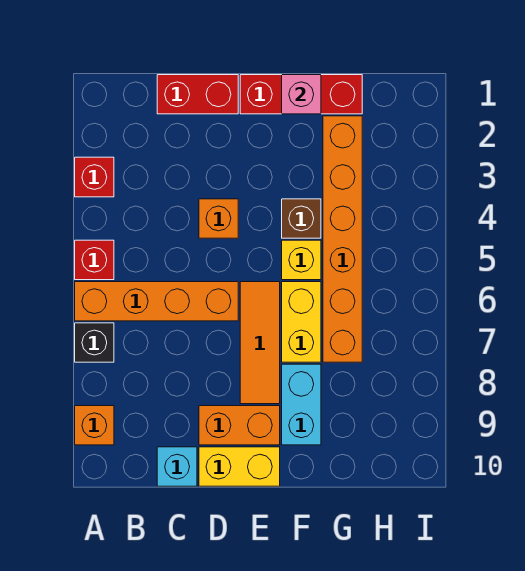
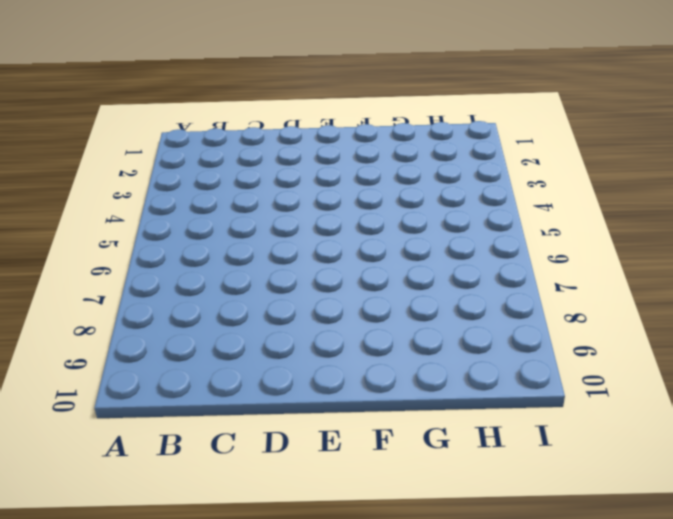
none -> red brick A3 level 1
none -> red brick A5 level 1
none -> orange brick A6:D6 level 1

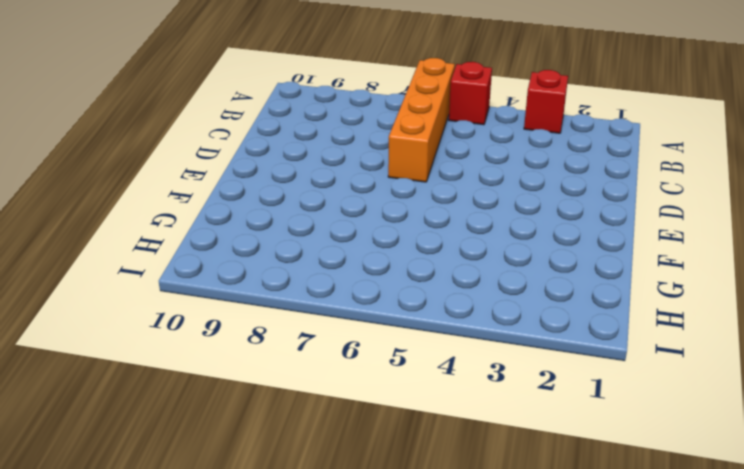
none -> black brick A7 level 1
none -> orange brick A9 level 1
none -> red brick C1:D1 level 1

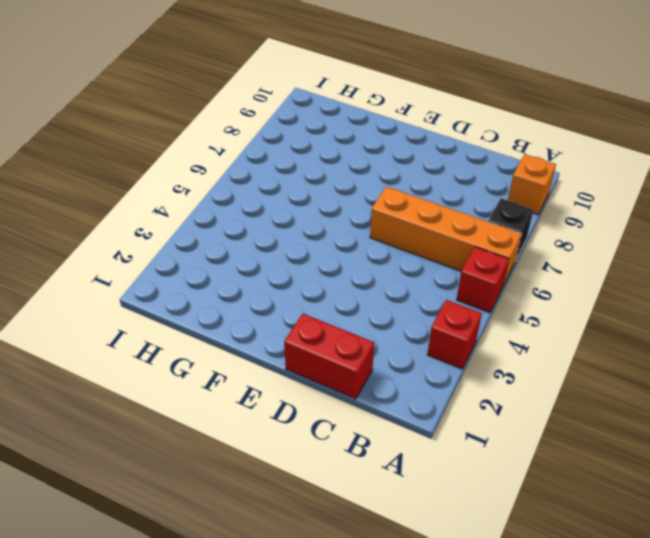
none -> cyan brick C10 level 1
none -> orange brick D4 level 1
none -> orange brick D9:E9 level 1

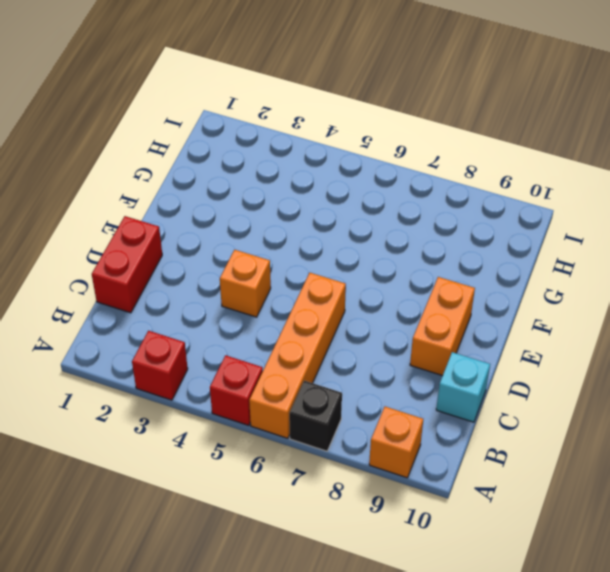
none -> yellow brick D10:E10 level 1
none -> red brick E1:G1 level 1
none -> orange tile E6:E8 level 1

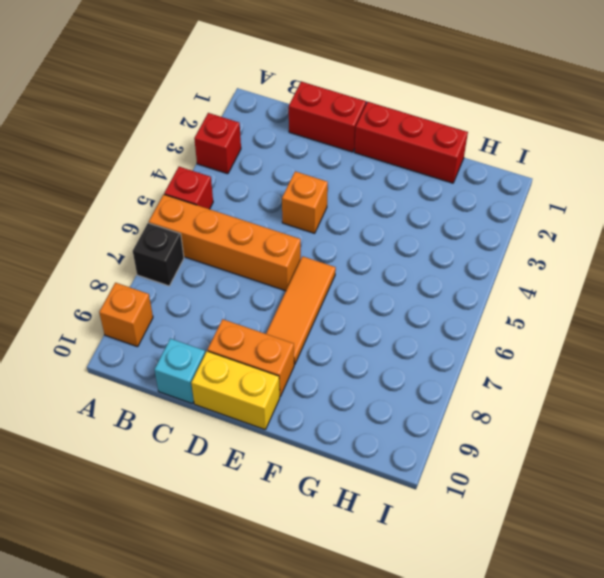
none -> brown brick F4 level 1
none -> yellow brick F5 level 1
none -> yellow brick F6:F7 level 1

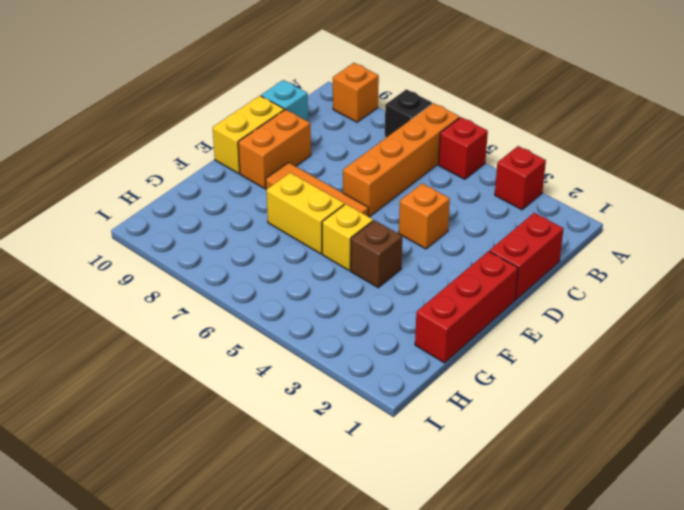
none -> cyan brick F8:F9 level 1
none -> orange brick G2:G7 level 1
none -> pink brick F1 level 2

